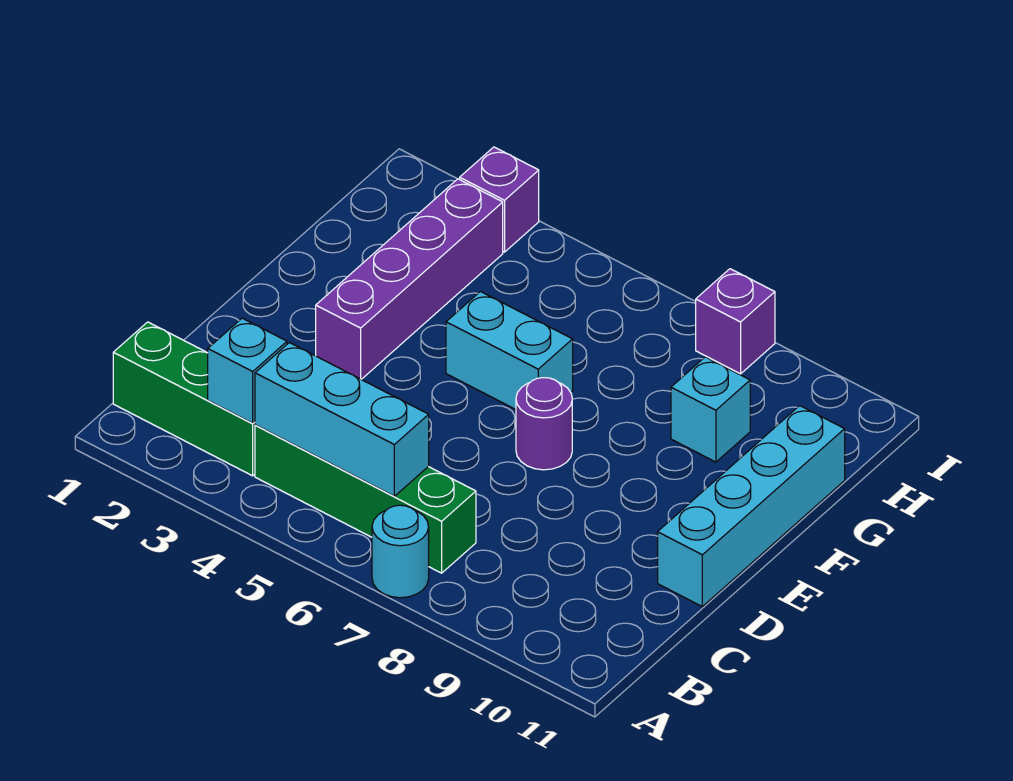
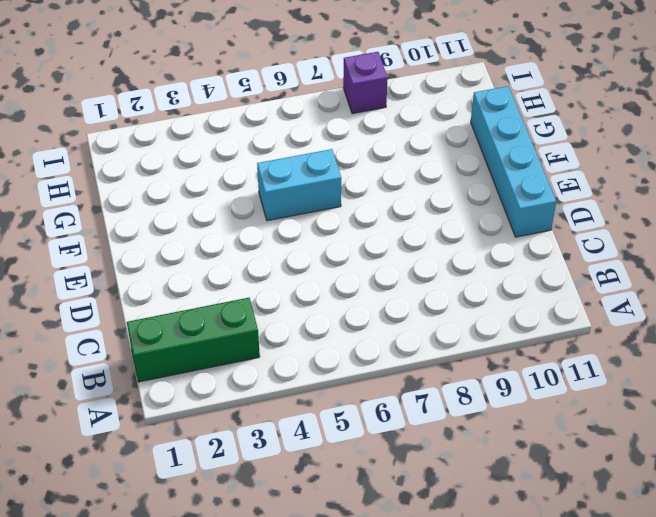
none -> cyan round brick A7 level 1
none -> green brick B4:B7 level 1
none -> purple brick E3:H3 level 1

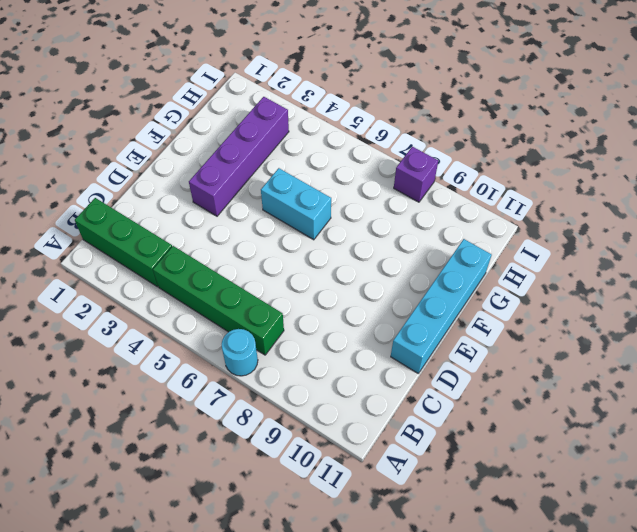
none -> purple round brick E7 level 1
none -> cyan brick G9 level 1
none -> purple brick I3 level 1

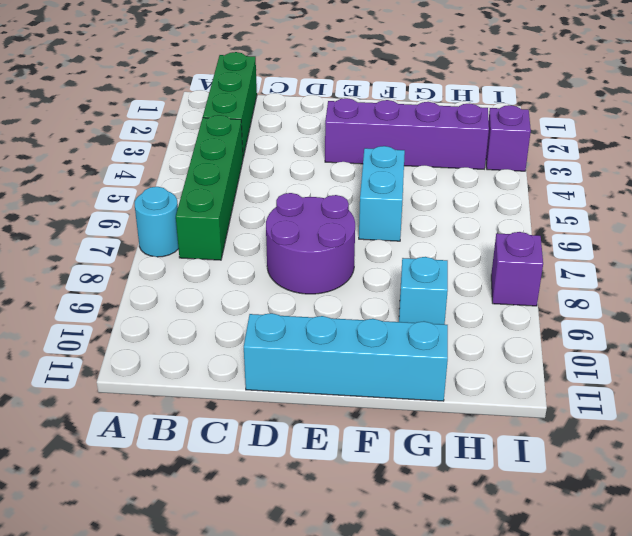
purple round brick D7:E8 level 1 -> purple round brick E7 level 1
none -> cyan brick B3 level 2
none -> cyan brick B4:B6 level 2

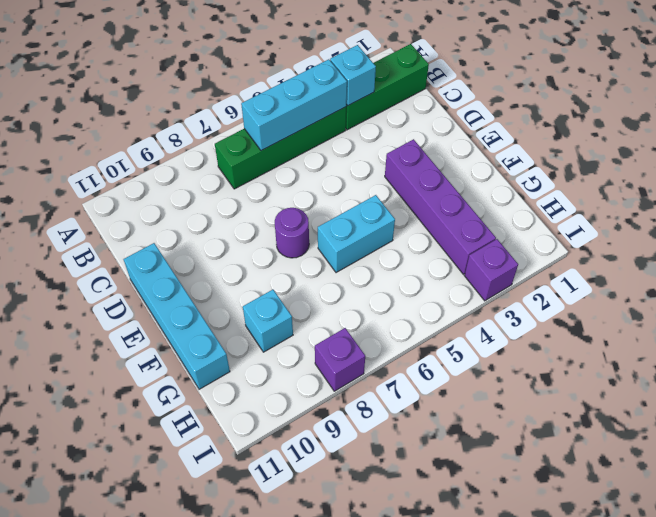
none -> cyan round brick A7 level 1

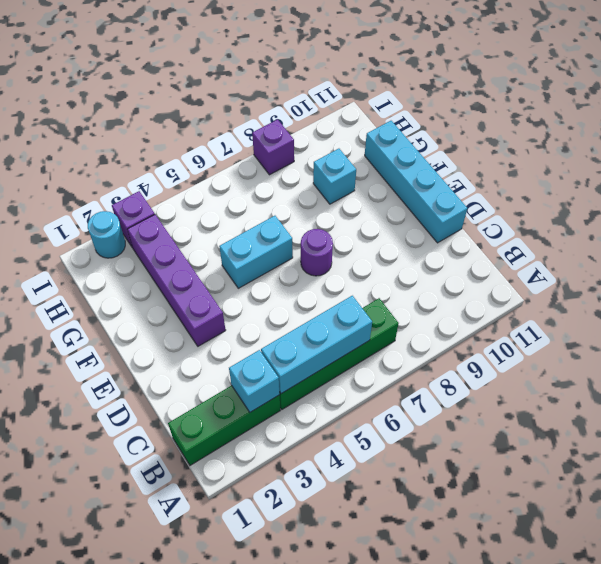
cyan round brick I2 level 1 -> cyan round brick A7 level 1

